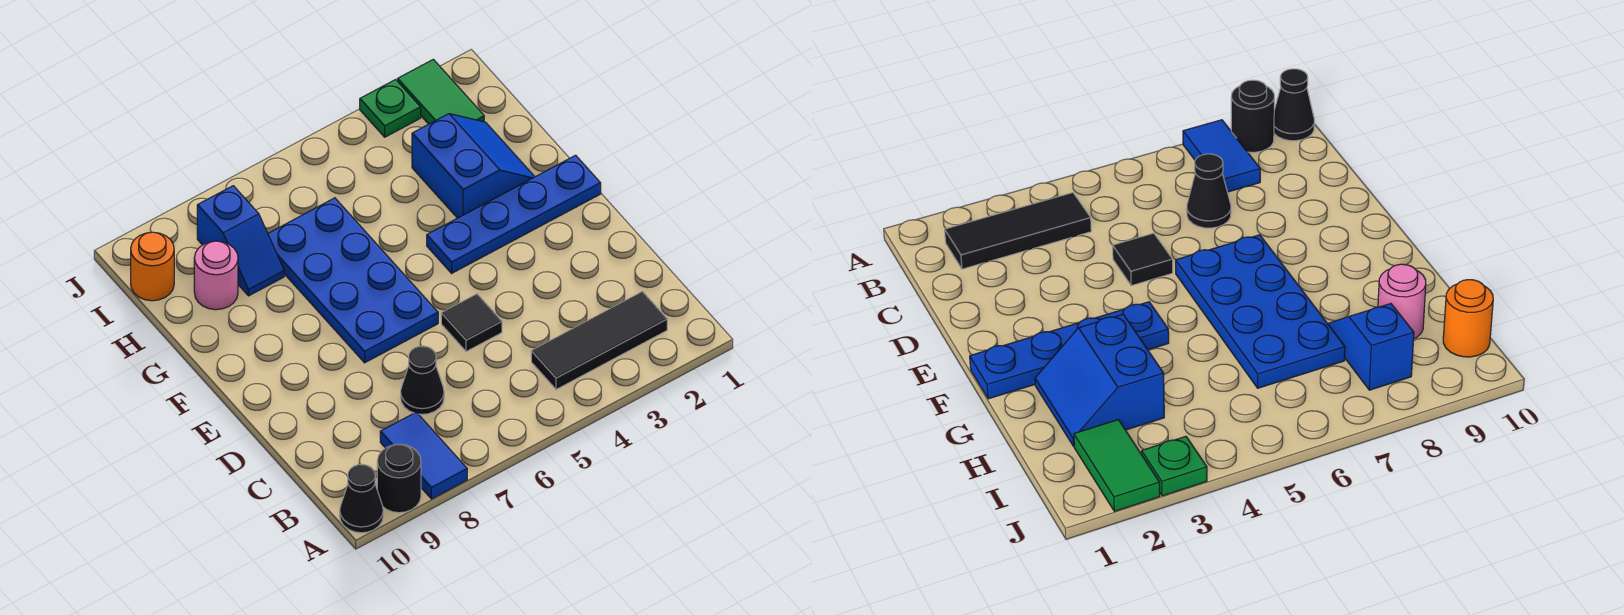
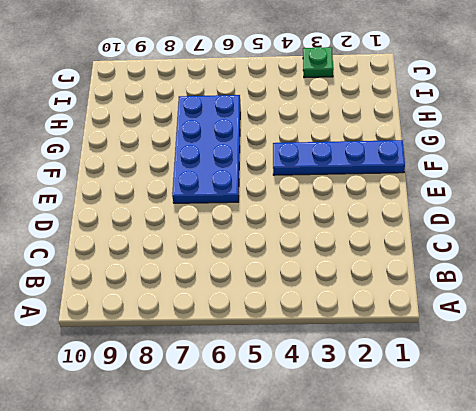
none -> blue tile A8:B8 level 1
none -> black round brick A9 level 1
none -> black cone A10 level 1

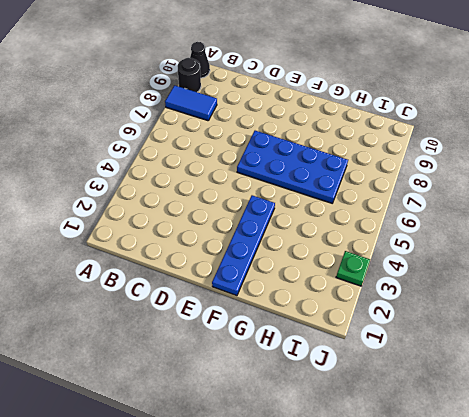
none -> black tile B2:B4 level 1
none -> black cone C7 level 1
none -> black tile D5 level 1

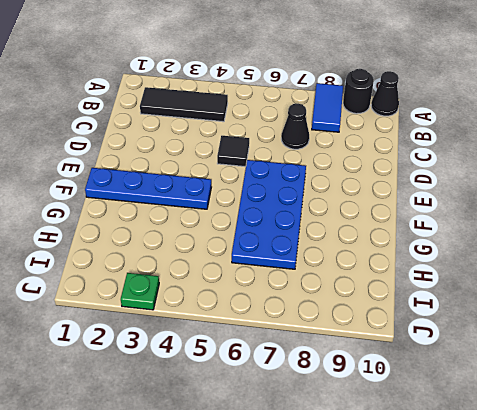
none -> blue slope G2:H3 level 1 top 3
none -> blue slope H8:I8 level 1 top I
none -> pink round brick H9 level 1

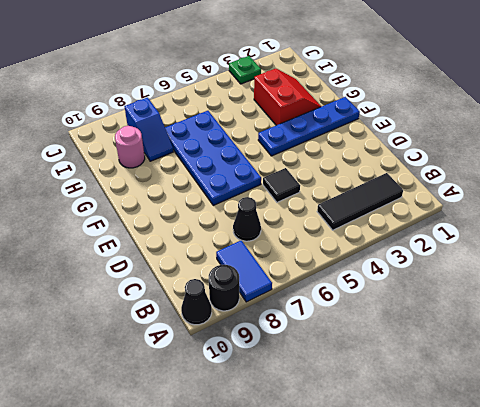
red slope G2:H3 level 1 top 3 -> blue slope G2:H3 level 1 top 3
none -> green tile I2:J2 level 1
none -> orange round brick I10 level 1

